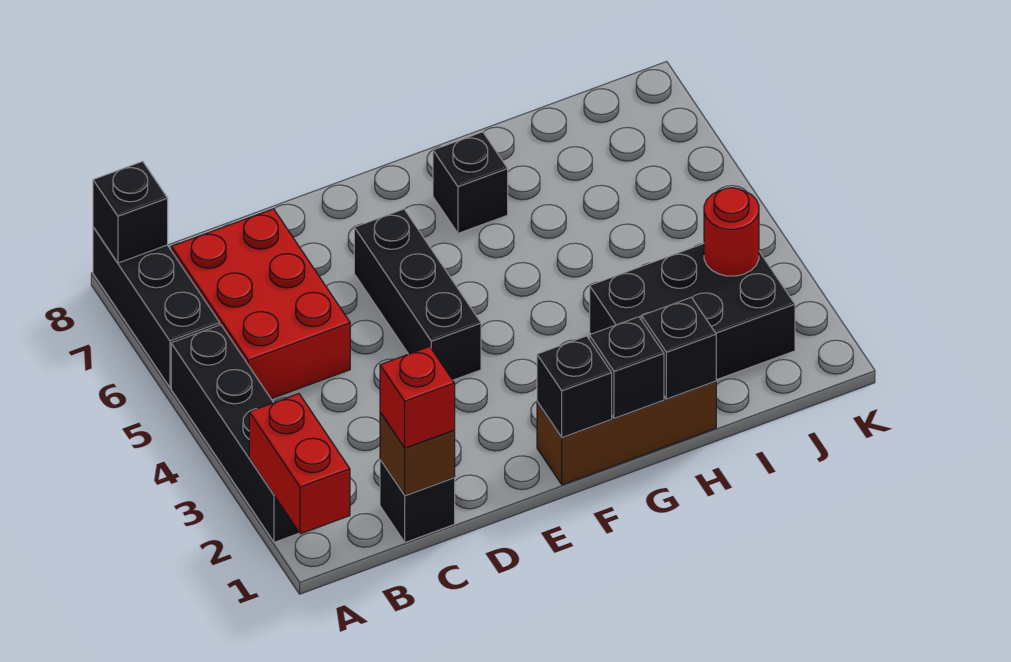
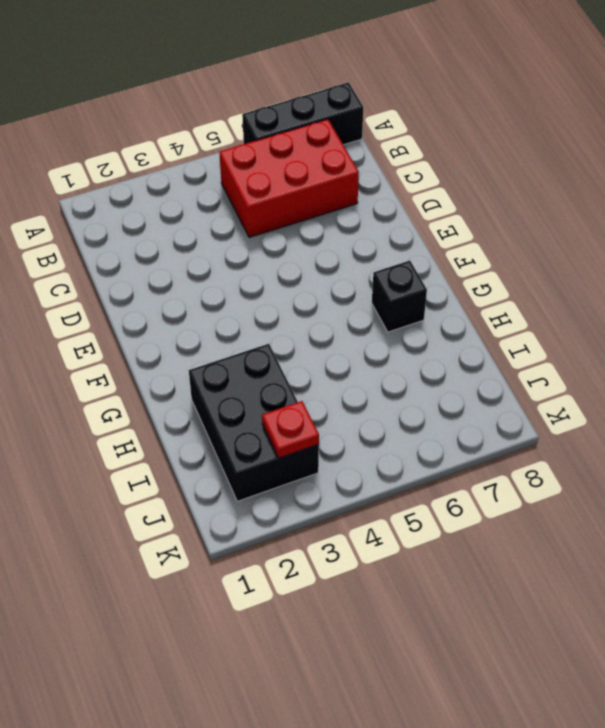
red plate J3 level 2 -> red round brick J3 level 2
none -> black brick A2:A5 level 1
none -> black brick C1 level 1
none -> black brick E4:E6 level 1

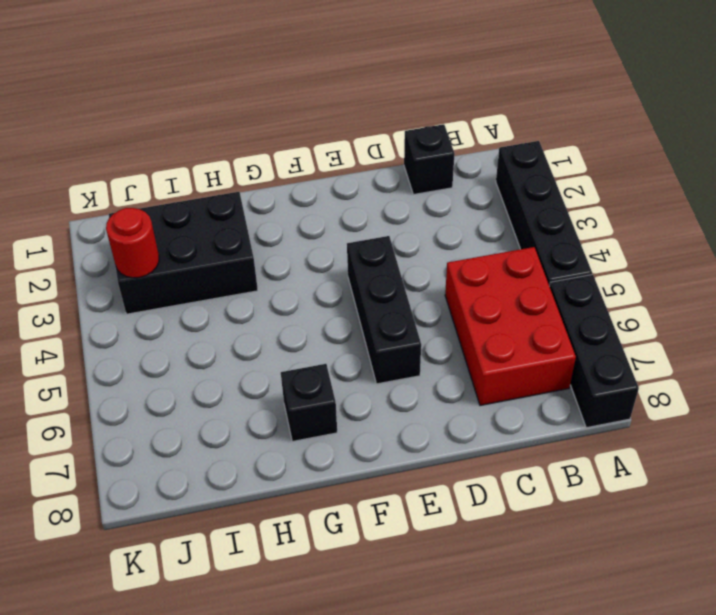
none -> brown brick F1:H1 level 1
none -> red brick A1:A2 level 2
none -> black brick A8 level 2

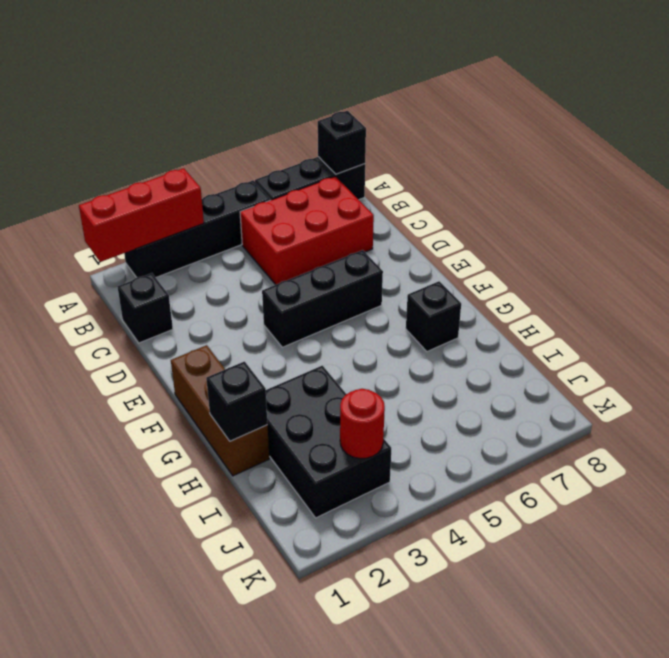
red brick A1:A3 level 2 -> red brick A1:A2 level 2
none -> brown brick C1 level 2
none -> black brick F1 level 2
none -> black brick G1 level 2

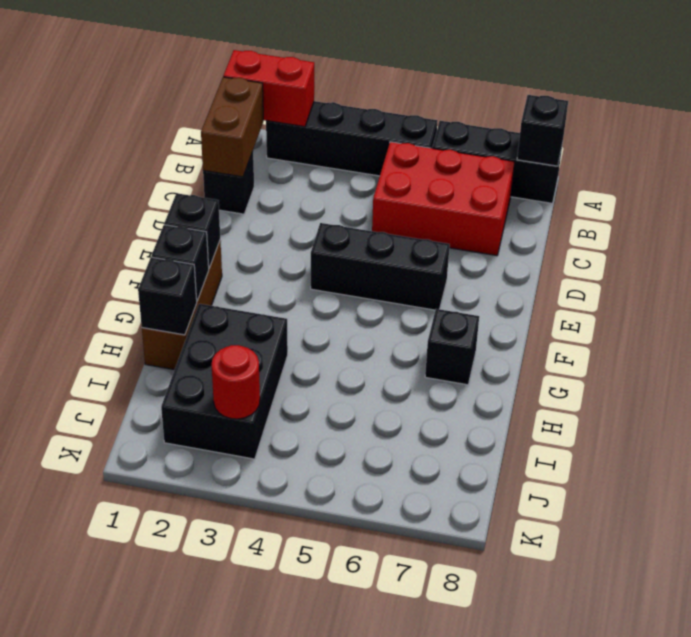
brown brick B1:C1 level 2 -> brown brick C1 level 2
none -> red brick C1 level 3

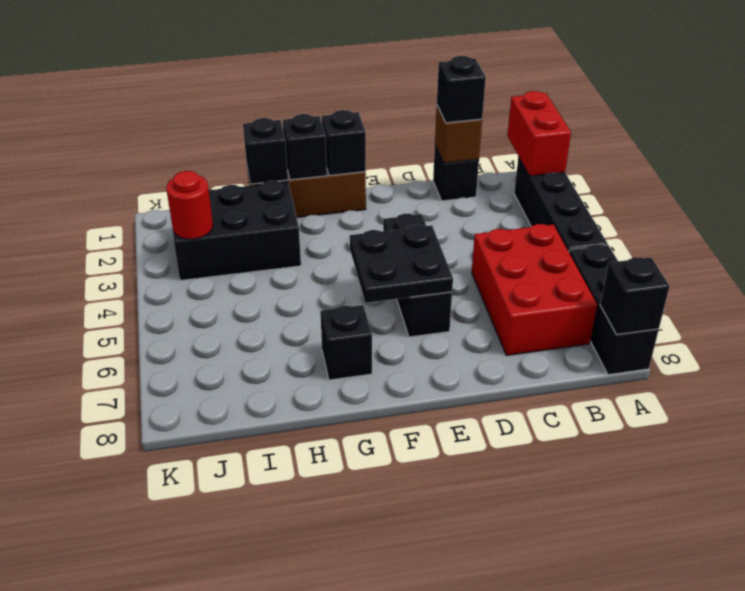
black brick C1 level 3 -> red brick C1 level 3
black plate E5:F6 level 2 -> none

